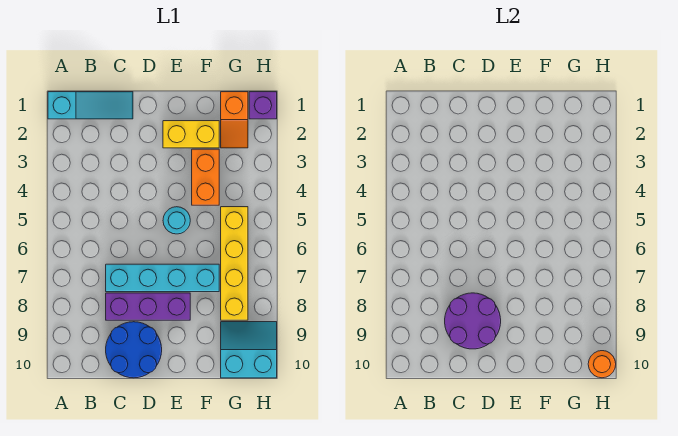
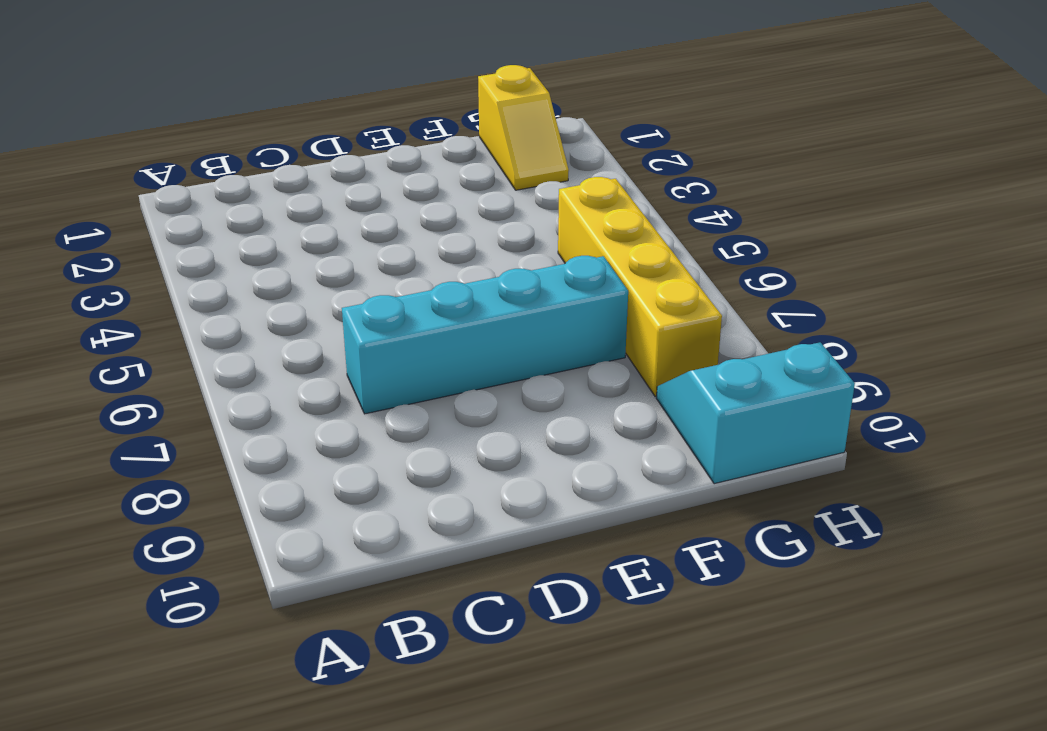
yellow slope G1:G2 level 1 top 1 -> orange slope G1:G2 level 1 top 1
none -> cyan slope A1:C1 level 1 top A
none -> purple brick C8:E8 level 1
none -> blue round brick C9:D10 level 1

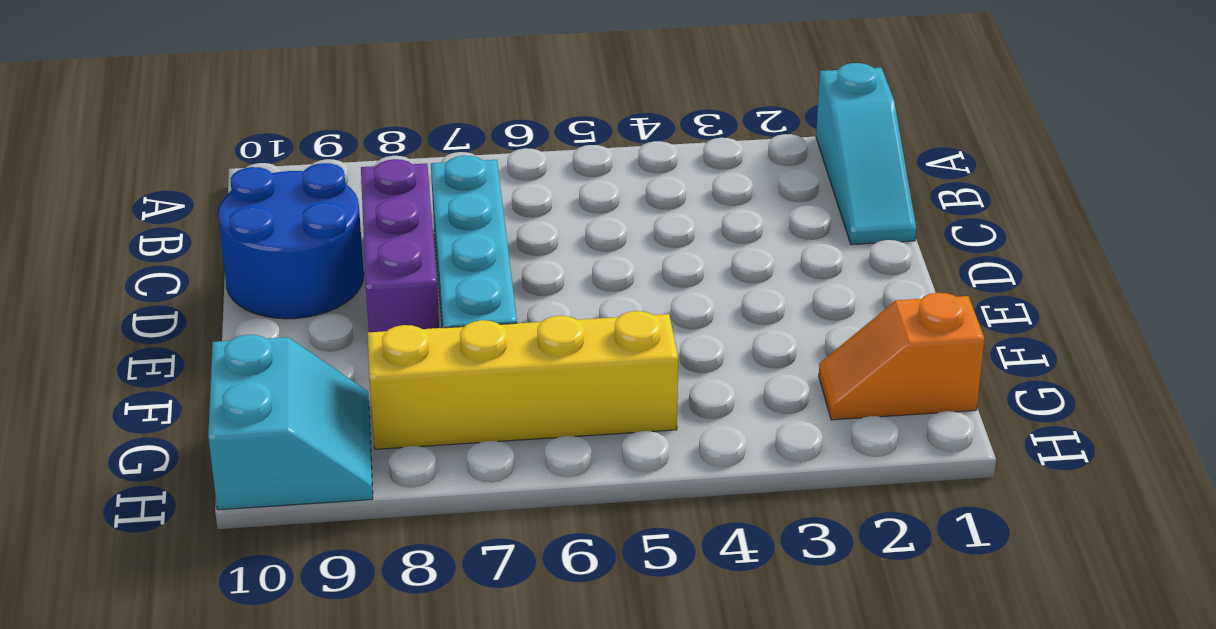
none -> yellow brick E2:F2 level 1
none -> cyan round brick E5 level 1
none -> orange brick F3:F4 level 1

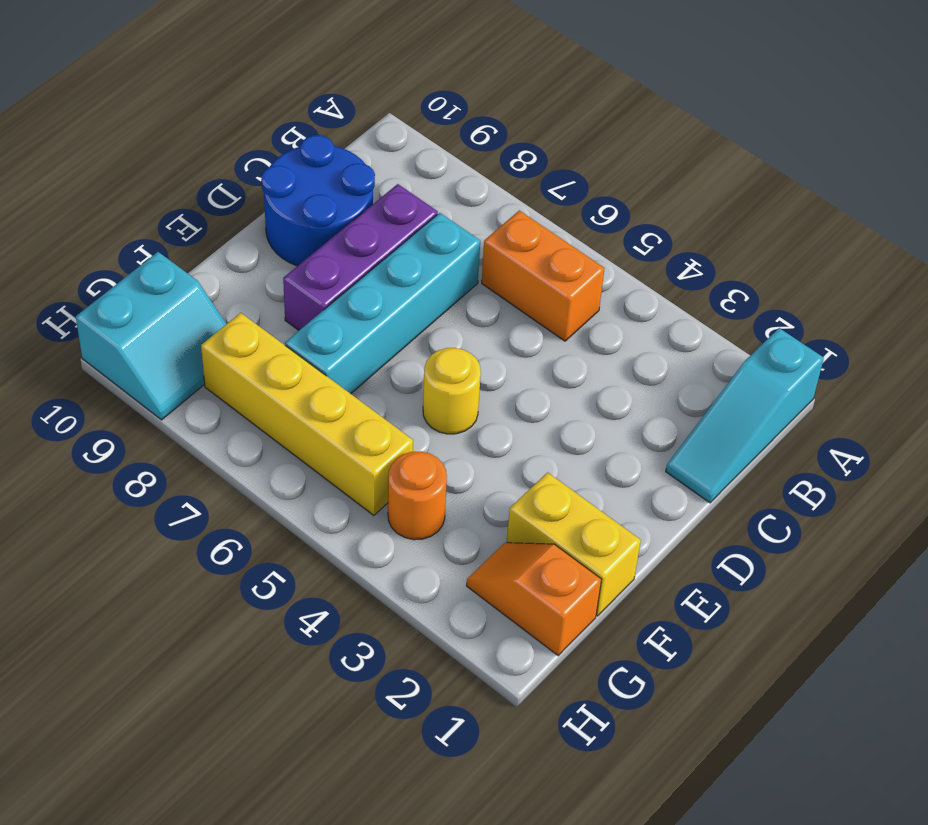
orange brick B5:B6 level 1 -> orange brick F3:F4 level 1
yellow round brick E5 level 1 -> cyan round brick E5 level 1
yellow brick F1:F2 level 1 -> yellow brick E2:F2 level 1
orange round brick G4 level 1 -> orange round brick H10 level 2
none -> purple brick H1 level 1
none -> purple round brick C8:D9 level 2

